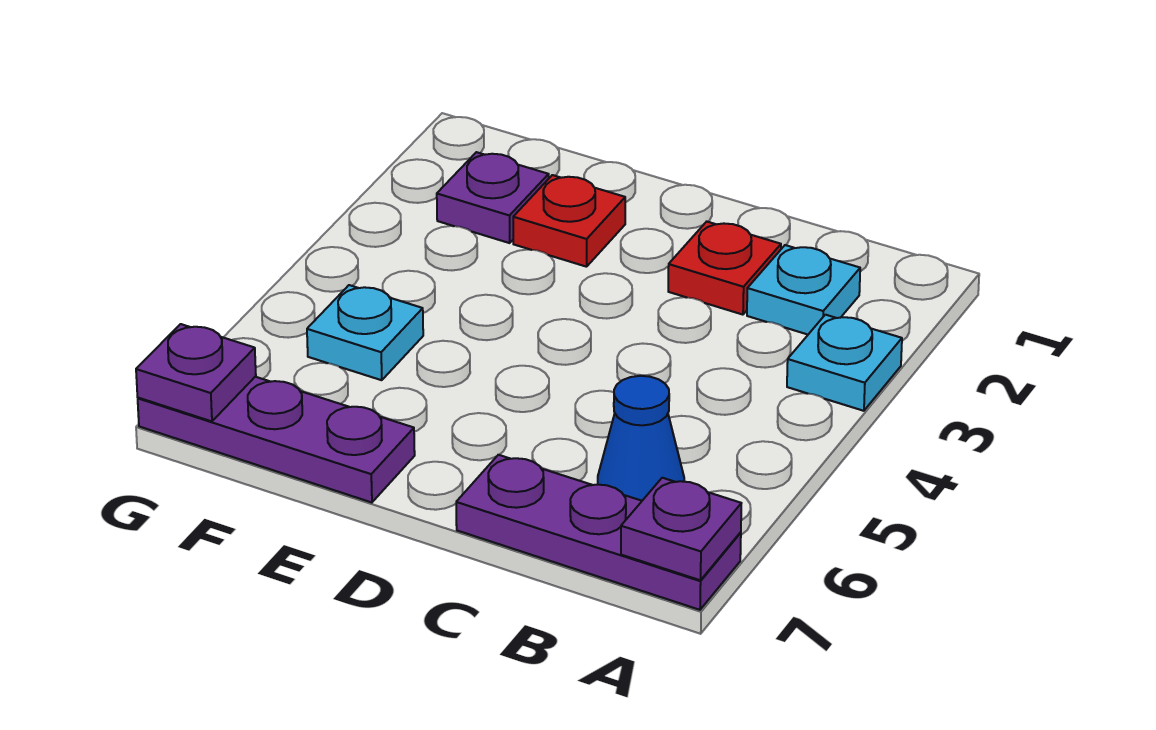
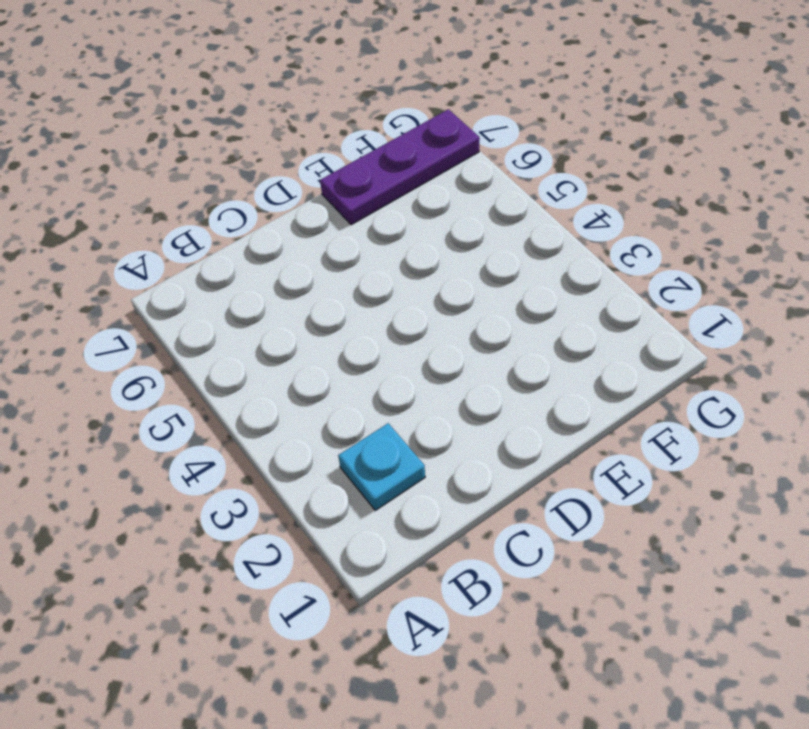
none -> cyan plate A3 level 1
none -> purple plate A7:C7 level 1

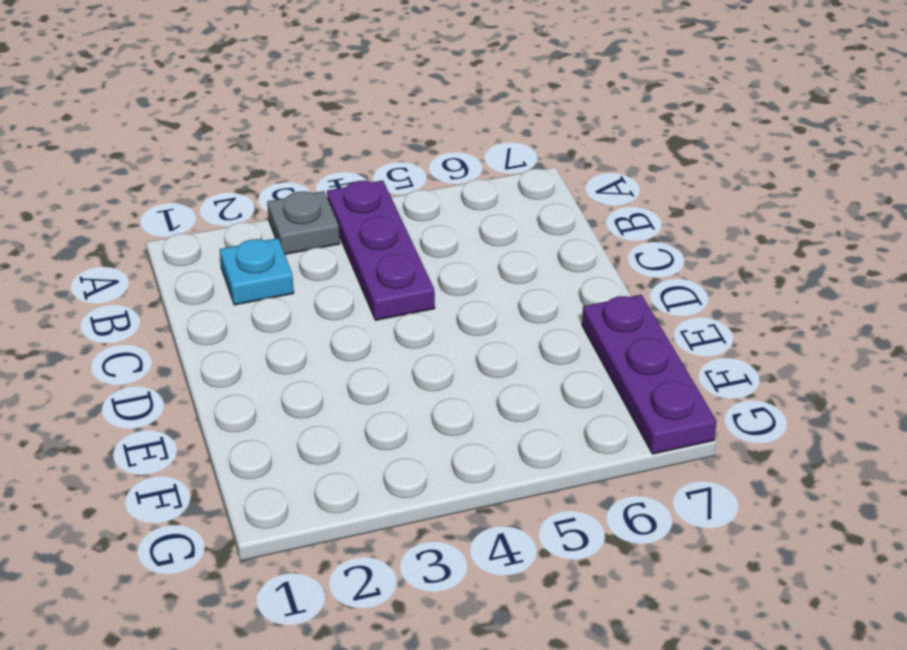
grey plate A3 level 1 -> cyan plate A3 level 1
purple plate A4:C4 level 1 -> purple plate A7:C7 level 1
none -> blue cone B6 level 1
none -> red plate C2 level 1

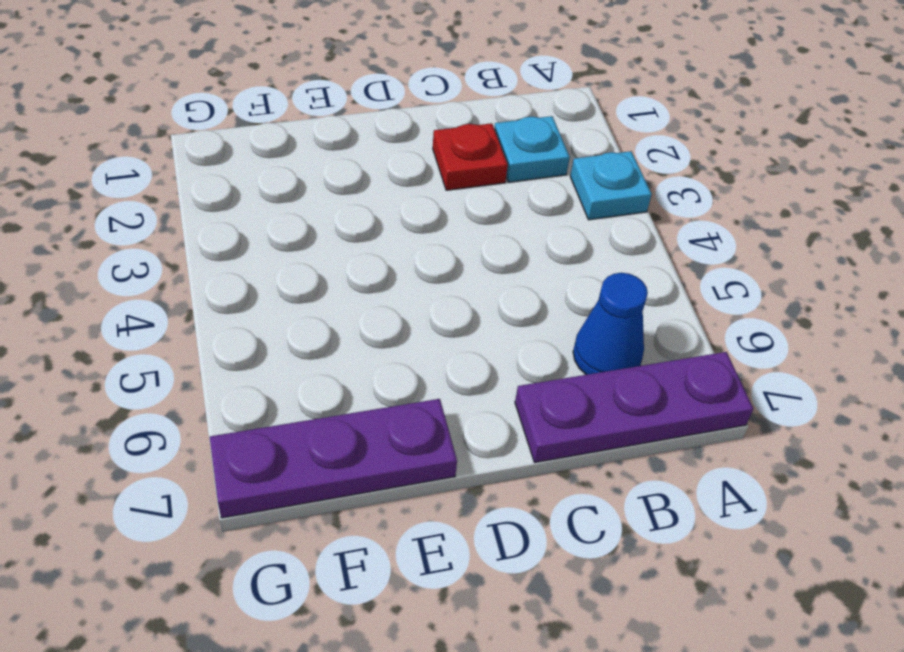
none -> red plate E2 level 1
none -> purple plate F2 level 1

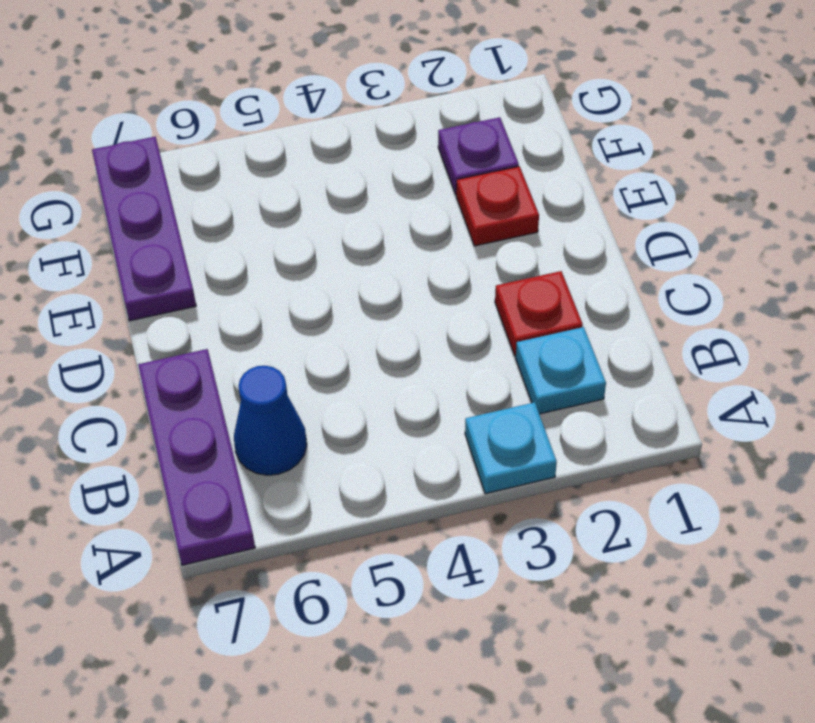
none -> cyan plate F5 level 1
none -> purple plate A7 level 2

